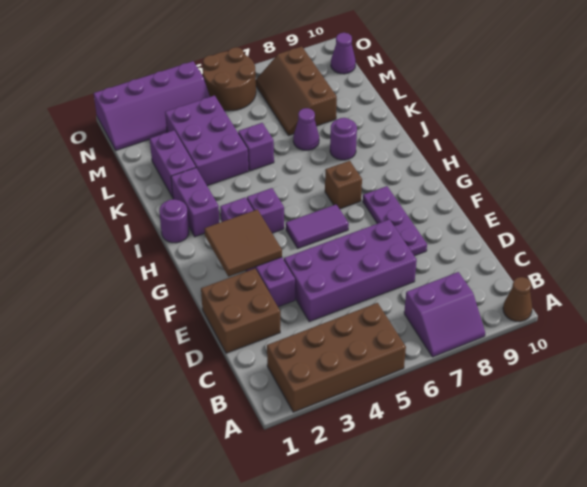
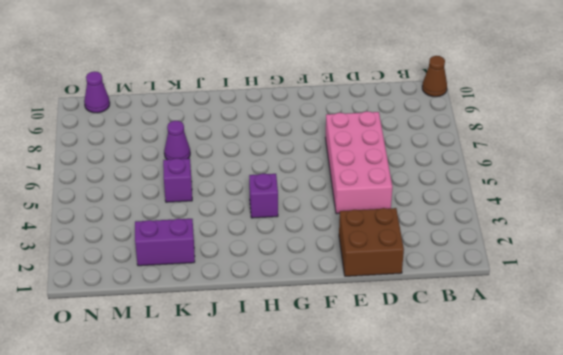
pink brick D4:E7 level 1 -> purple brick D4:E7 level 1
none -> brown brick A2:B5 level 1
none -> purple slope A7:B8 level 1 top B
none -> purple brick E3:H3 level 1

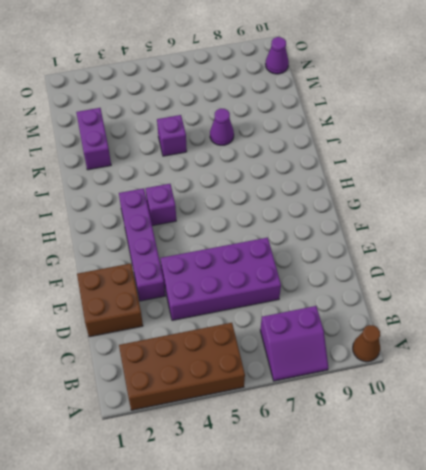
none -> purple plate E8:G8 level 1
none -> purple tile G5:G6 level 1
none -> brown brick H7 level 1

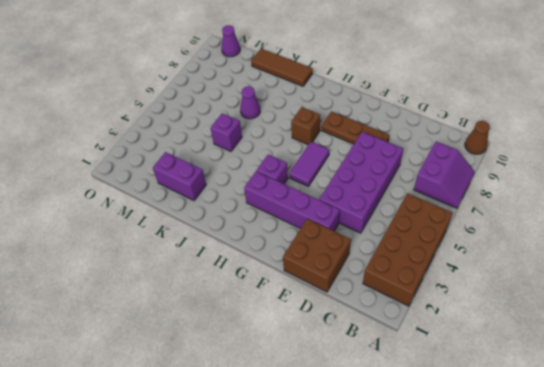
brown plate E8:G8 level 1 -> purple plate E8:G8 level 1
brown tile J10:L10 level 1 -> none
none -> purple round brick I1 level 1
none -> purple brick I2:J2 level 1
none -> purple round brick J8 level 1

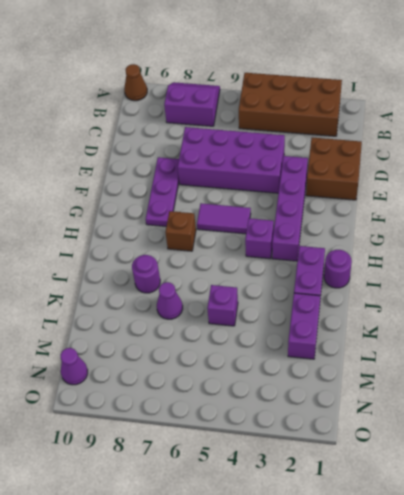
none -> purple brick K3:M4 level 1
none -> brown slope L7:N8 level 1 top 8
none -> purple slope N1:O4 level 1 top O

